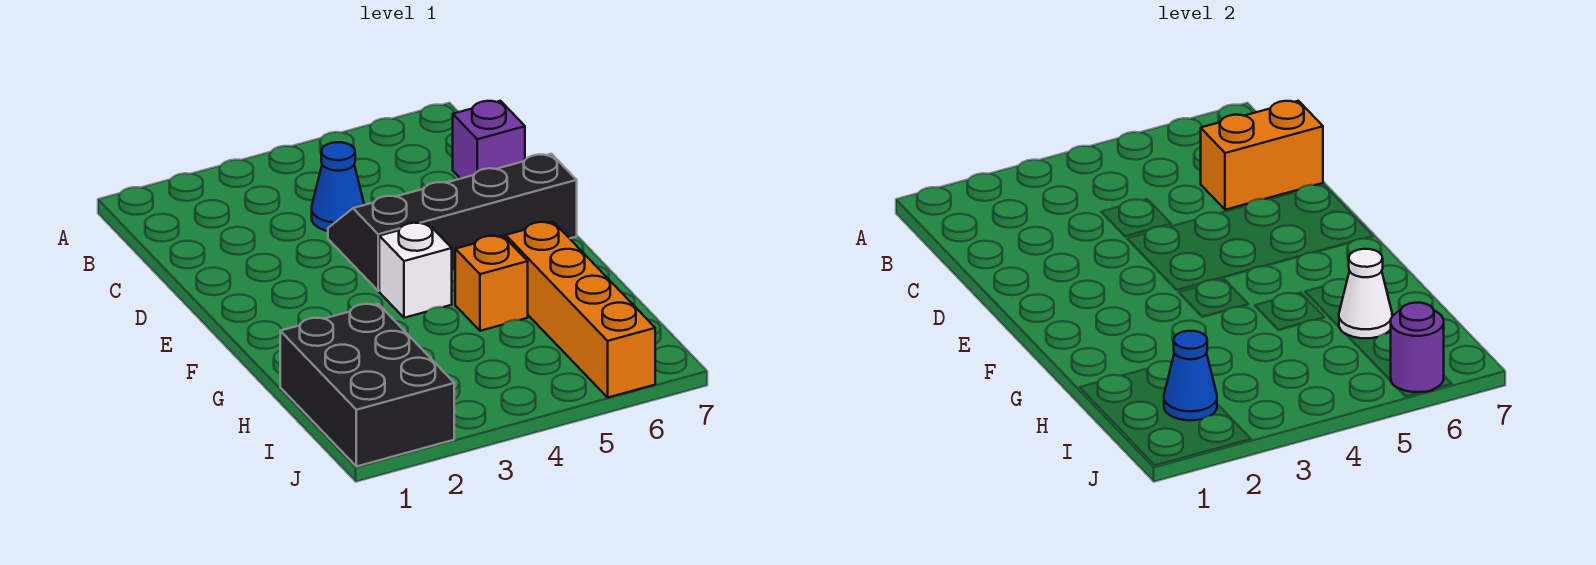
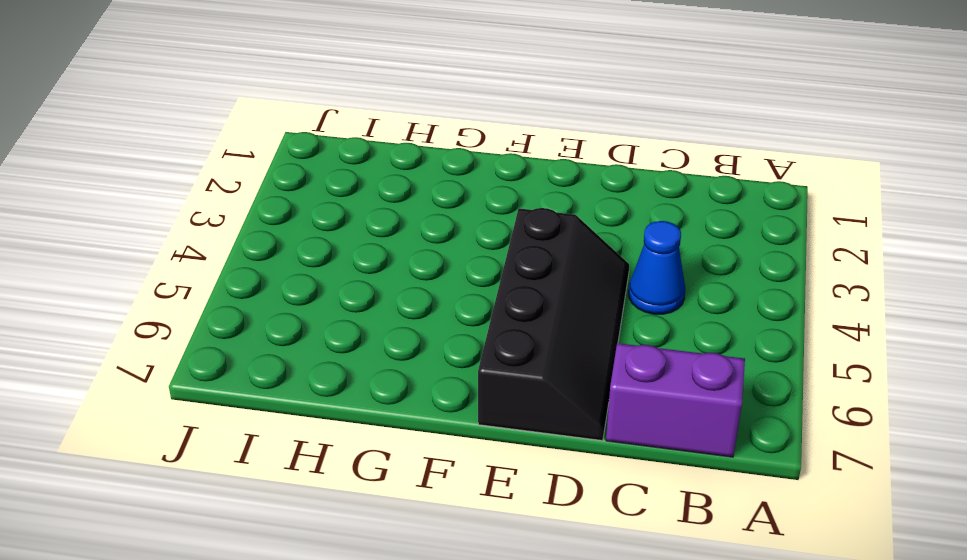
purple brick B7:C7 level 1 -> purple brick C7 level 1
none -> white brick F4 level 1
none -> orange brick G5 level 1

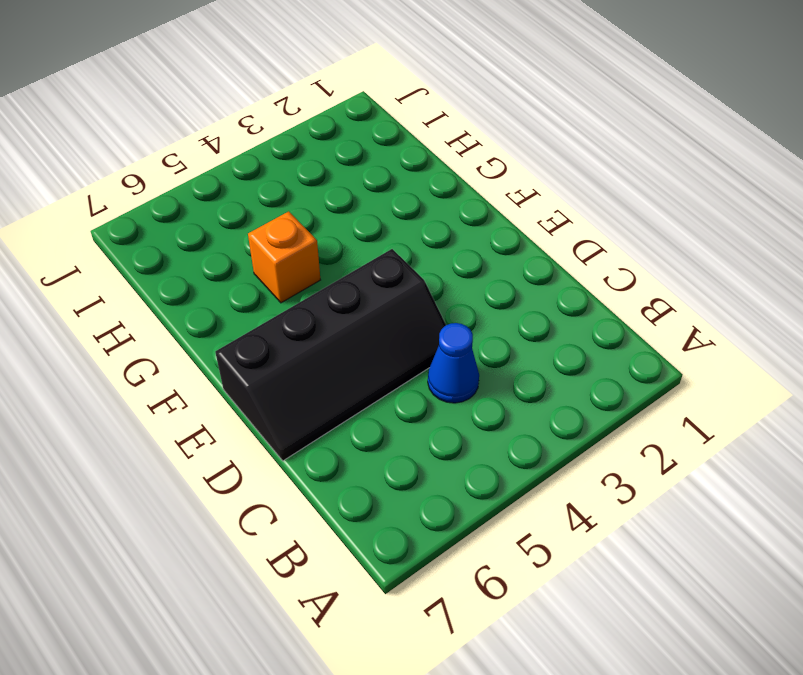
none -> purple brick C7 level 1
none -> white brick F4 level 1

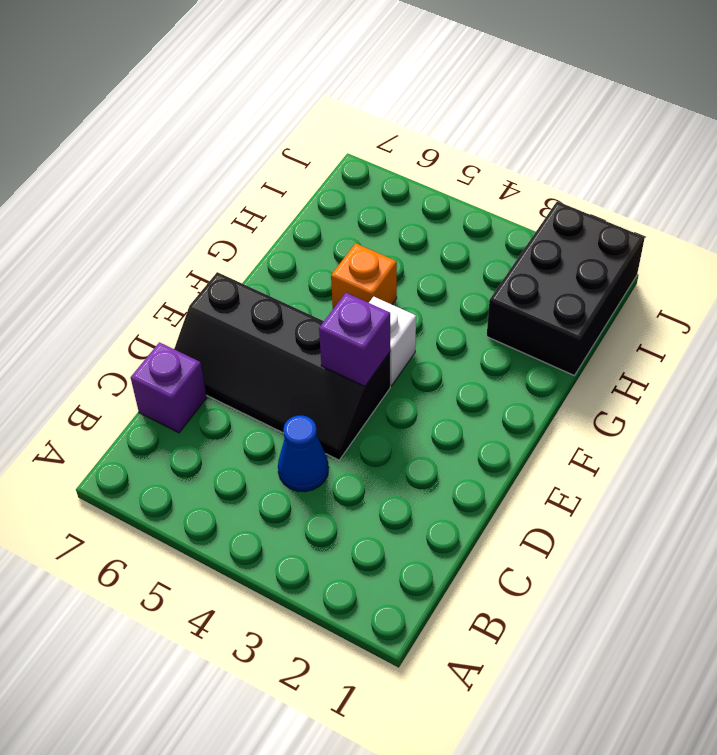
purple brick E4 level 2 -> none
none -> orange brick G6:J6 level 1
none -> orange brick C6:C7 level 2

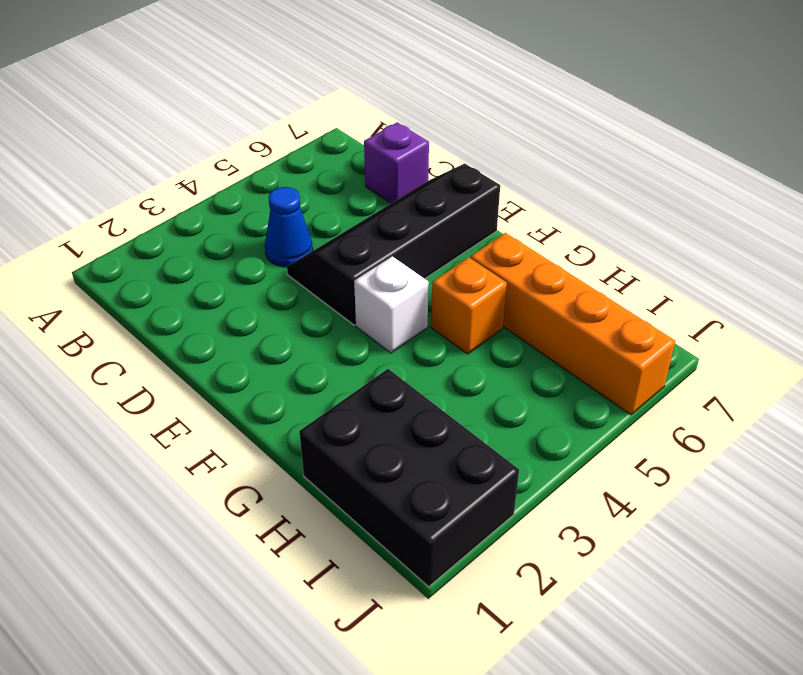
none -> orange brick C6:C7 level 2
none -> white cone H6 level 2

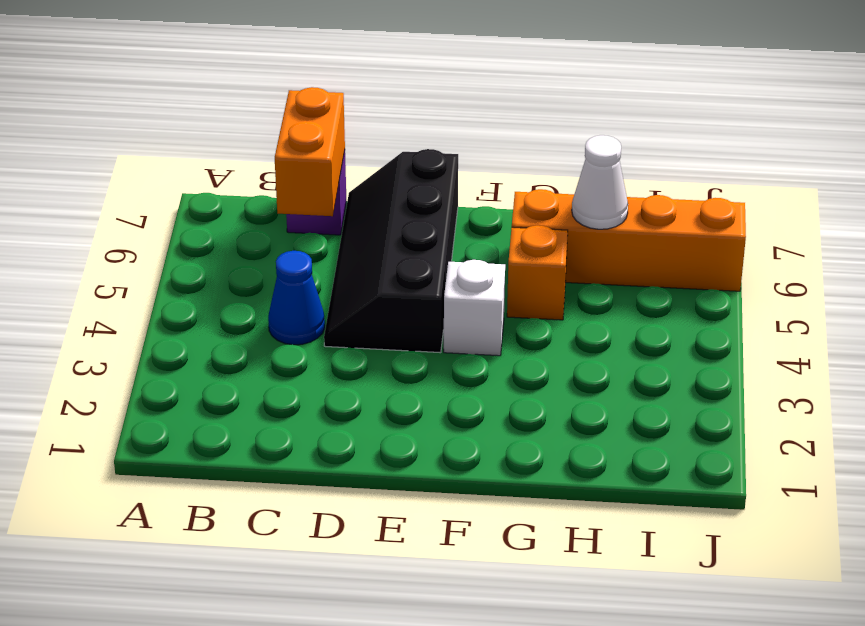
none -> black brick H1:J2 level 1
none -> blue cone I2 level 2

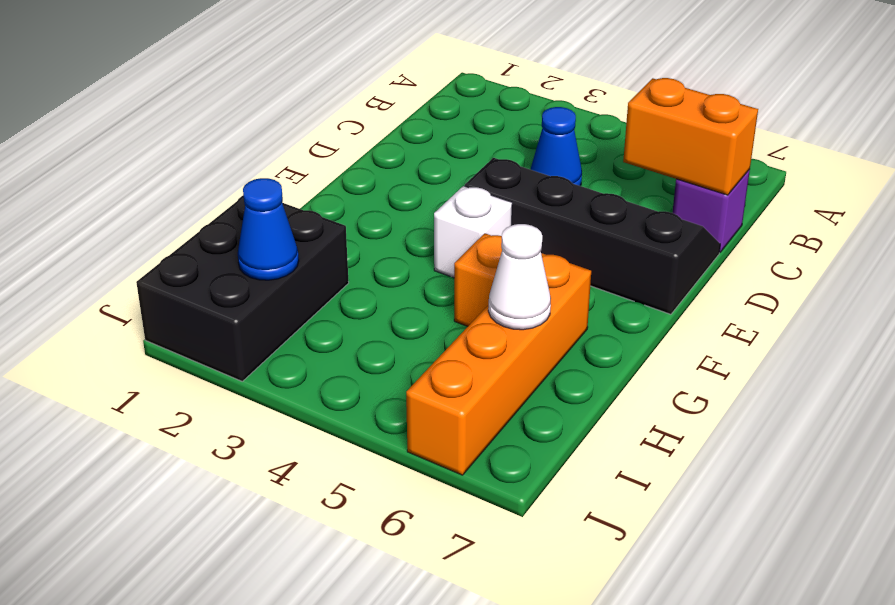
none -> purple round brick J6 level 2

